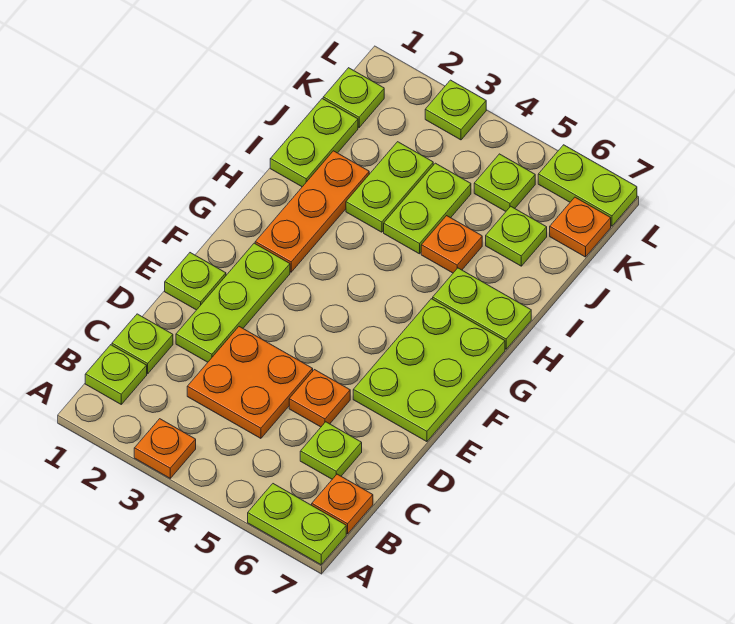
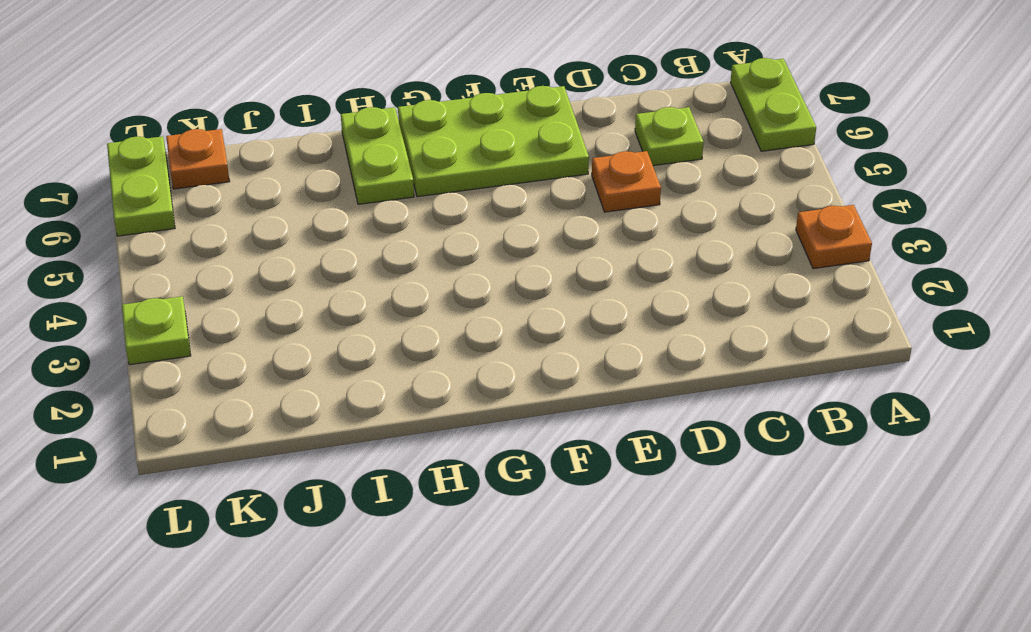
none -> lime plate B1 level 1
none -> orange plate B7 level 1
none -> lime plate C1 level 1

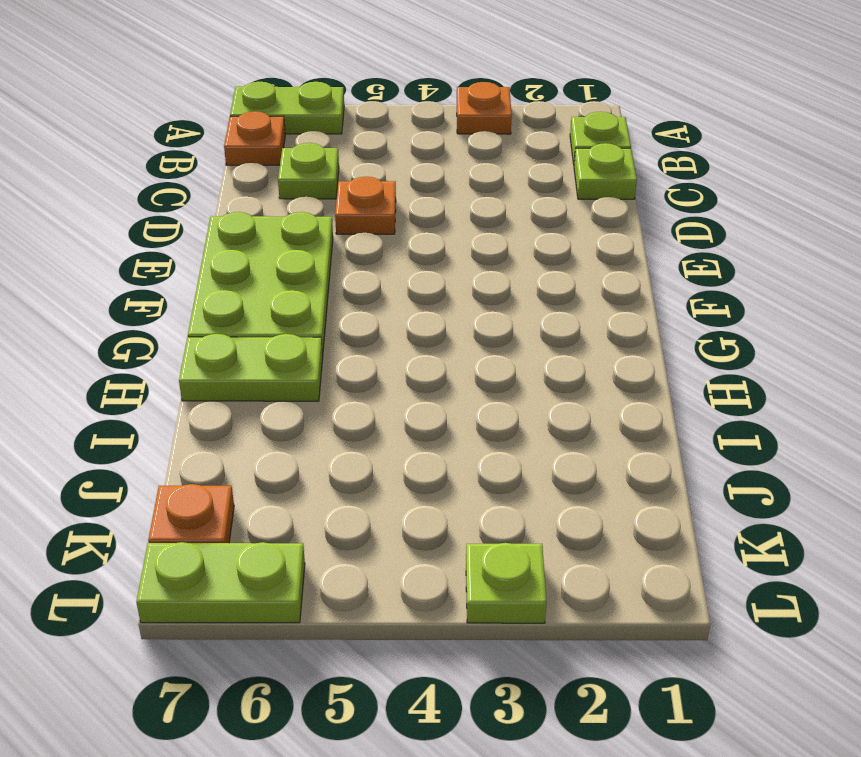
none -> orange plate C3:D4 level 1
none -> lime plate D2:F2 level 1
none -> lime plate E1 level 1

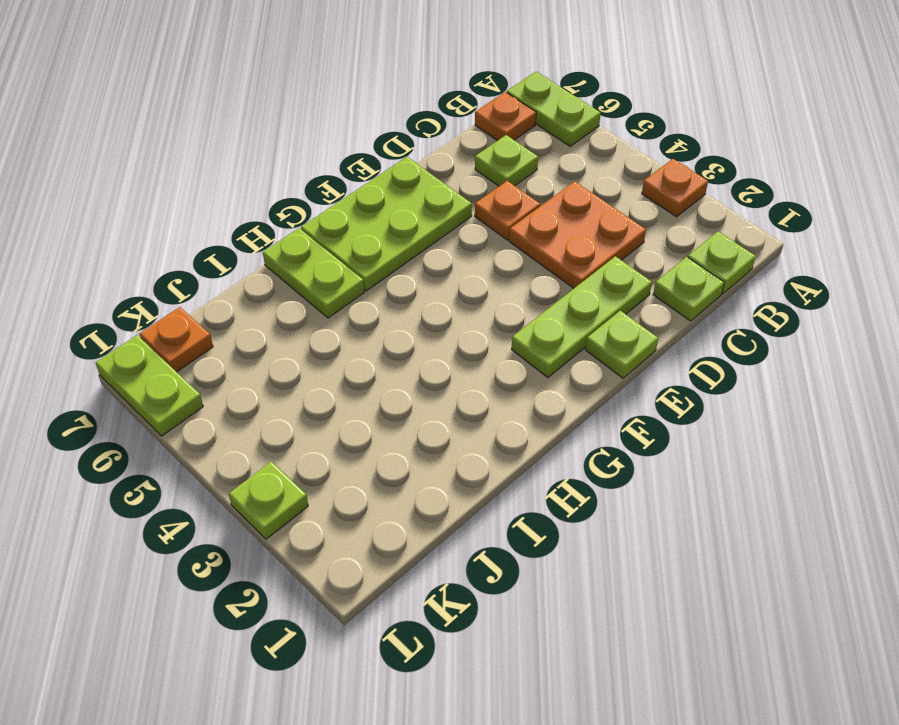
none -> orange plate G2:I2 level 1
none -> lime plate I1:J1 level 1
none -> lime plate I3:J3 level 1

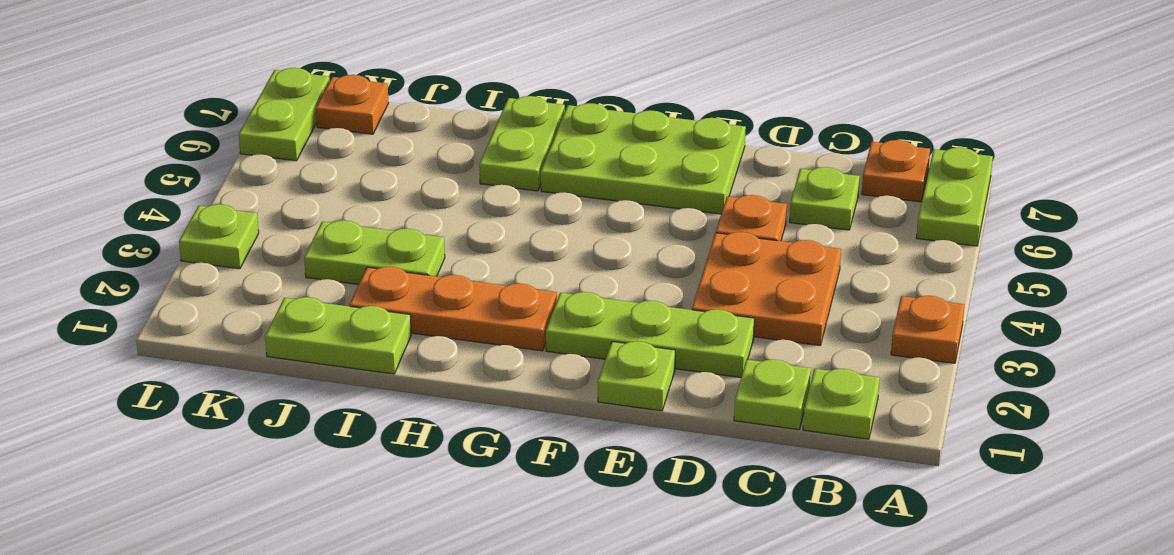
none -> lime plate I4:J4 level 1
none -> orange plate I5 level 1
none -> lime plate J6 level 1

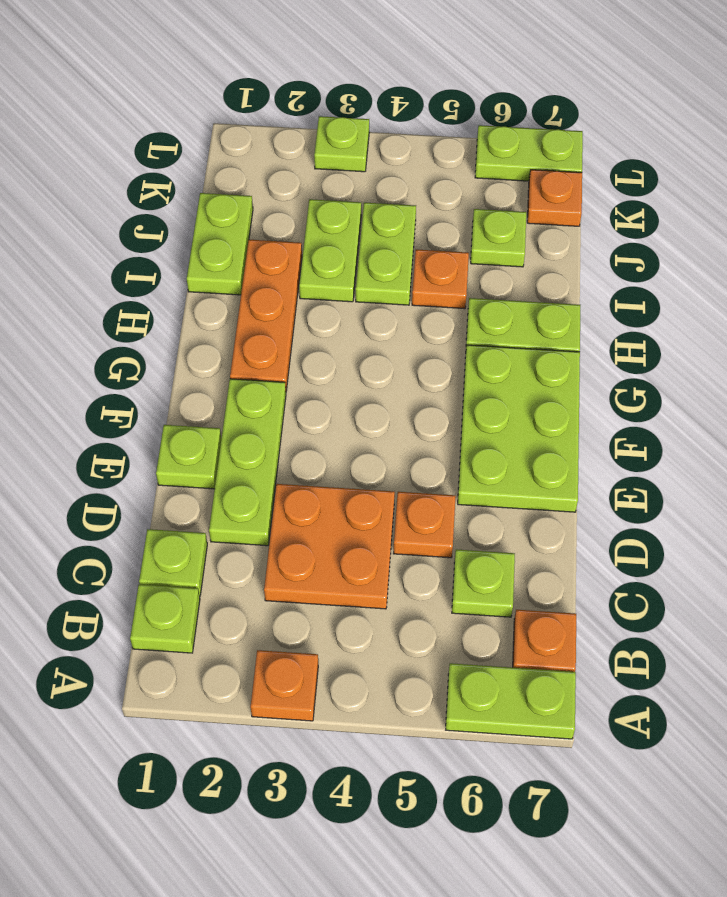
none -> lime plate K1 level 1
none -> lime plate K5 level 1

